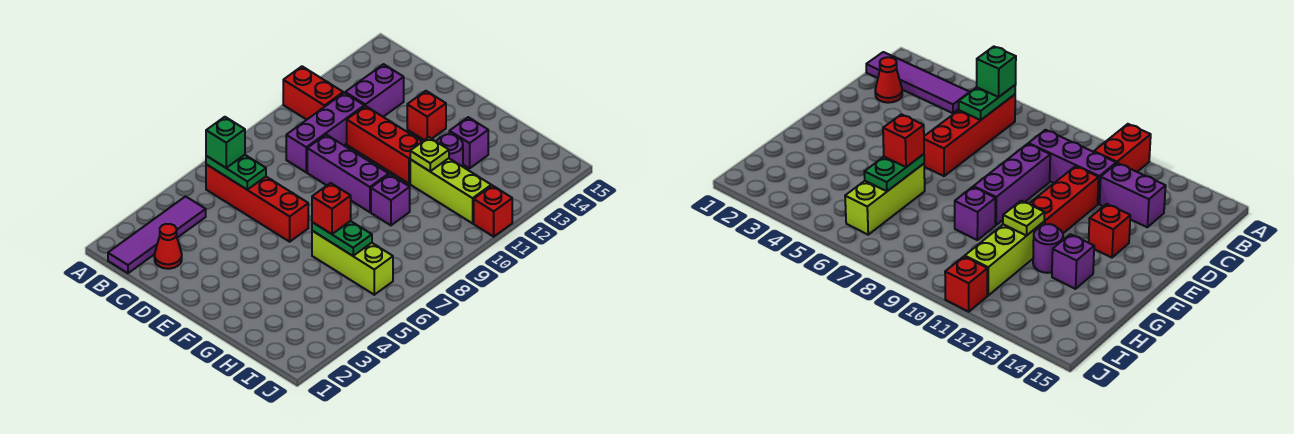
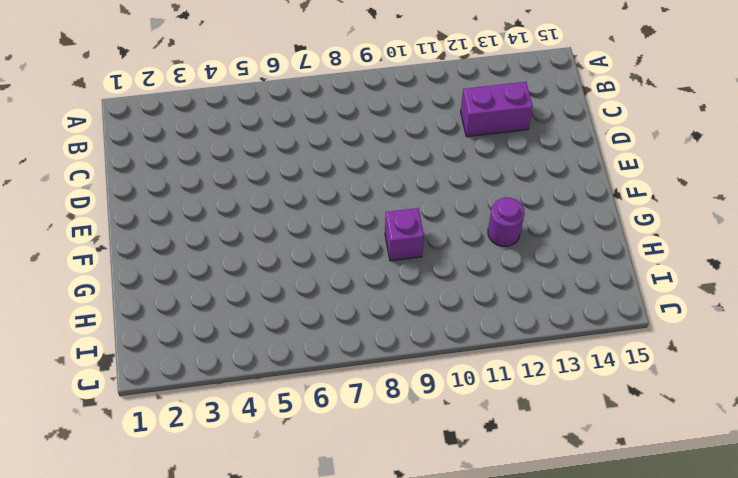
none -> red brick A11:B11 level 1
none -> purple tile B1:B4 level 1
none -> red brick B6:E6 level 1

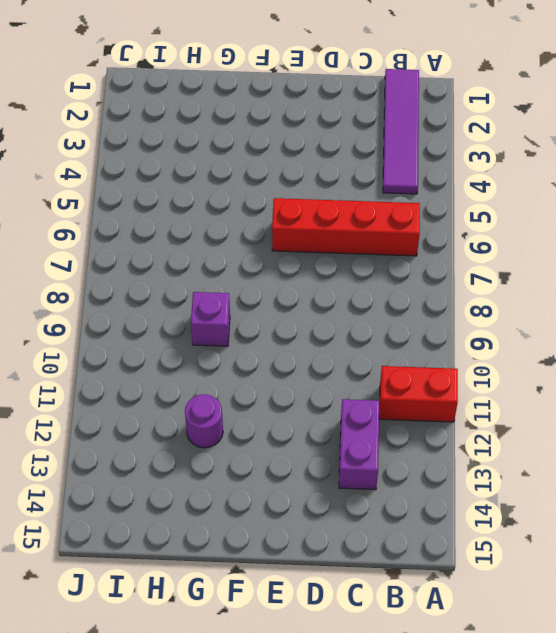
none -> red cone C2 level 1
none -> purple brick C9:C11 level 1
none -> purple brick D9:F9 level 1

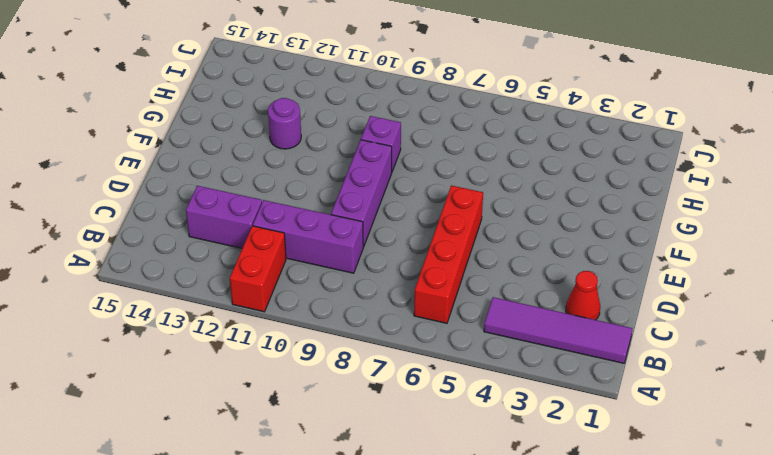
none -> red brick D11:F11 level 1
none -> red brick E13 level 1
none -> lime brick G6:I6 level 1

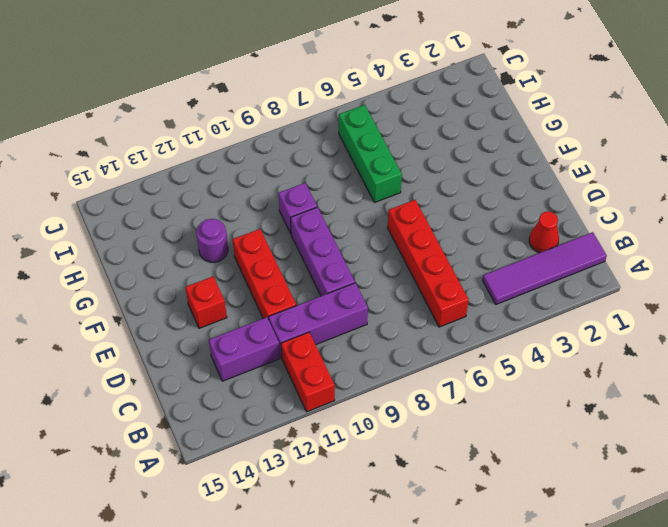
green brick G6:I6 level 1 -> lime brick G6:I6 level 1
none -> lime brick G11:I11 level 1
none -> purple brick G13 level 1
none -> red brick J11 level 1

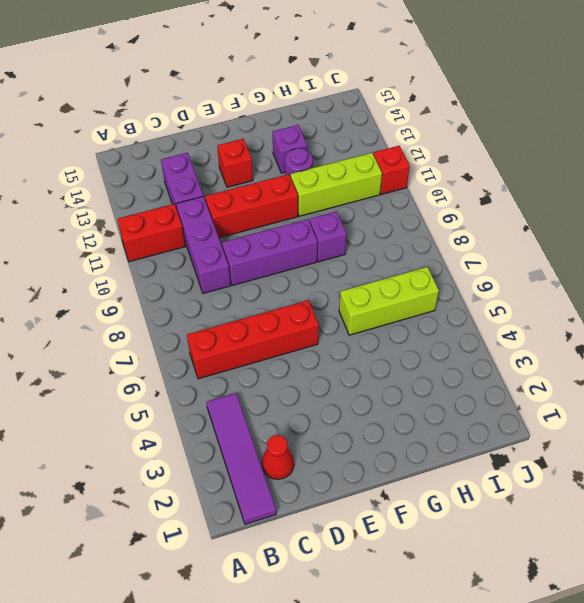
none -> green plate B6:C6 level 2
none -> green plate G6:H6 level 2
none -> lime plate G11 level 2

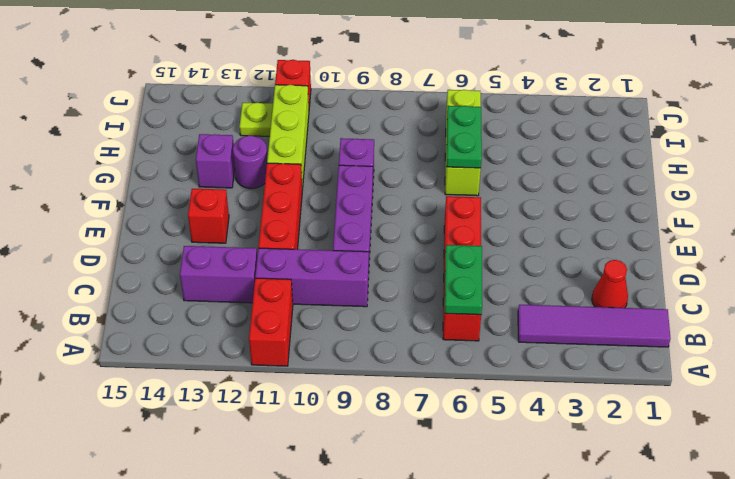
lime plate I12 level 1 -> lime plate G11 level 2
none -> green brick B6 level 3
none -> red brick G6 level 3

